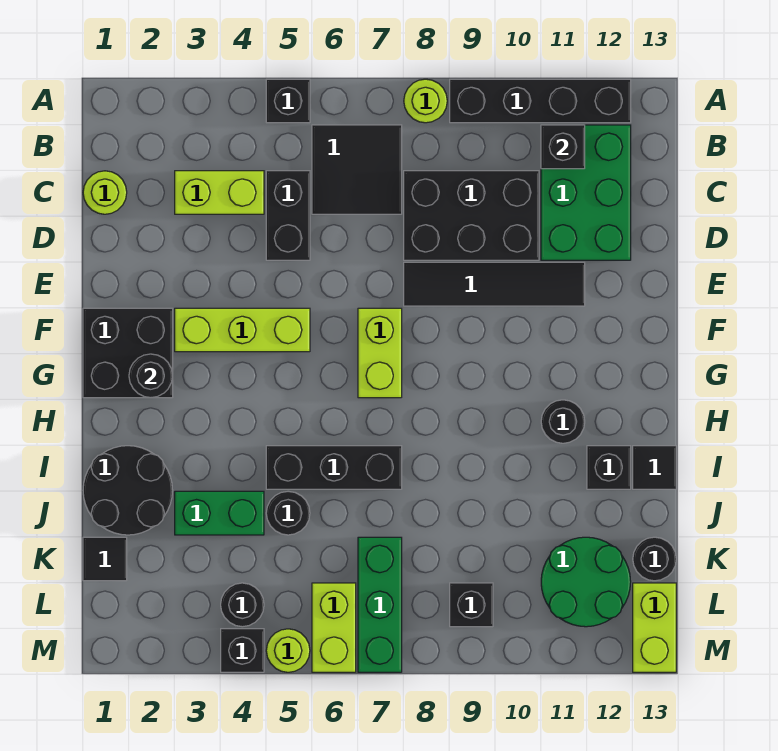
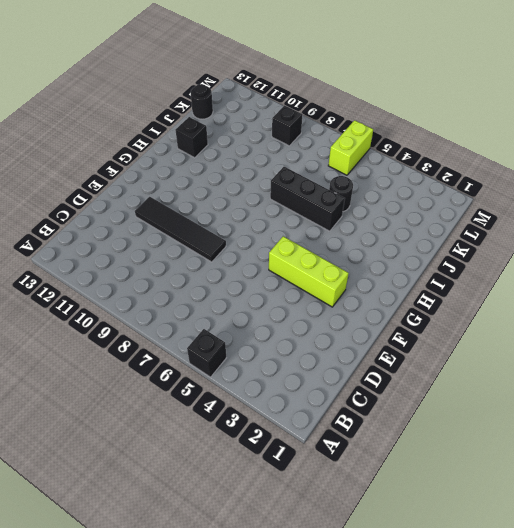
none -> lime round brick A8 level 1
none -> black brick A9:A12 level 1
none -> black tile B6:C7 level 1
none -> green brick B11:D12 level 1

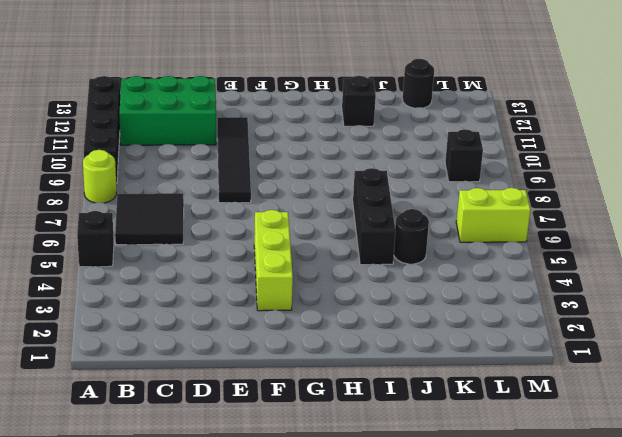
none -> lime round brick C1 level 1
none -> lime brick C3:C4 level 1
none -> black brick C5:D5 level 1
none -> black brick C8:D10 level 1

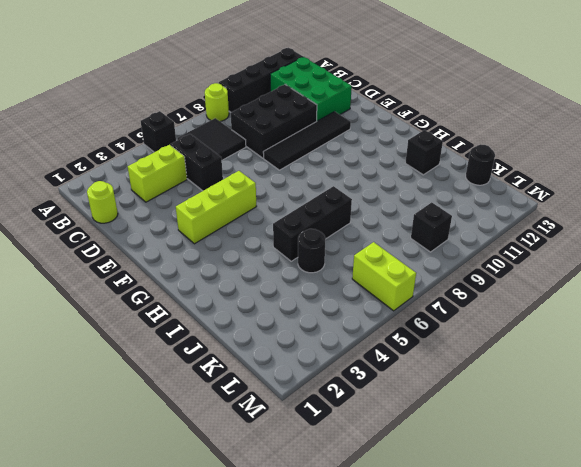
none -> black brick F1:G2 level 1
none -> lime brick F7:G7 level 1
none -> black round brick H11 level 1
none -> black round brick I1:J2 level 1

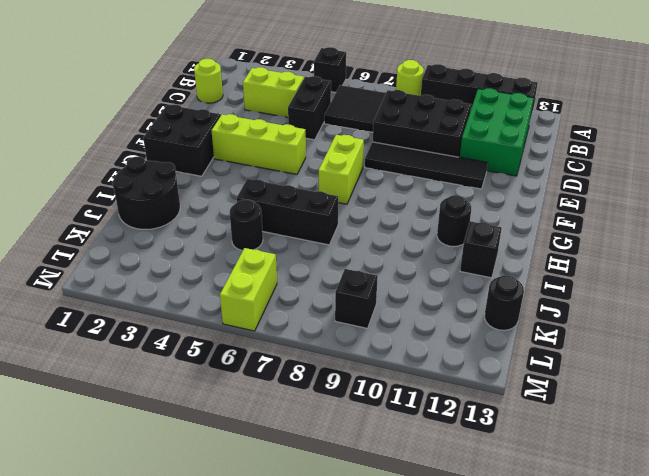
none -> black tile I13 level 1
none -> green brick J3:J4 level 1
none -> black tile K1 level 1
none -> green brick K7:M7 level 1

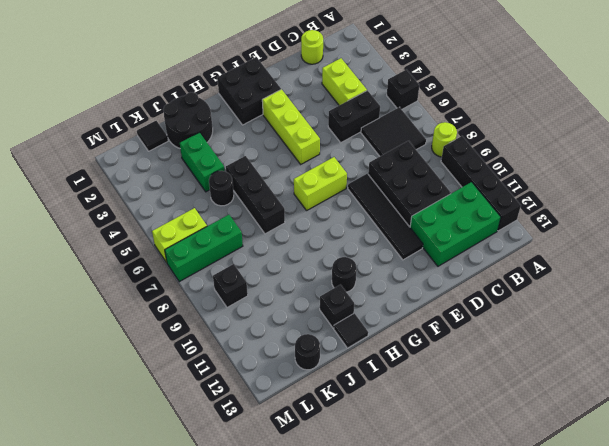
none -> green round brick K11:L12 level 1
none -> black round brick L4 level 1
none -> lime brick L13:M13 level 1
none -> black brick M4 level 1

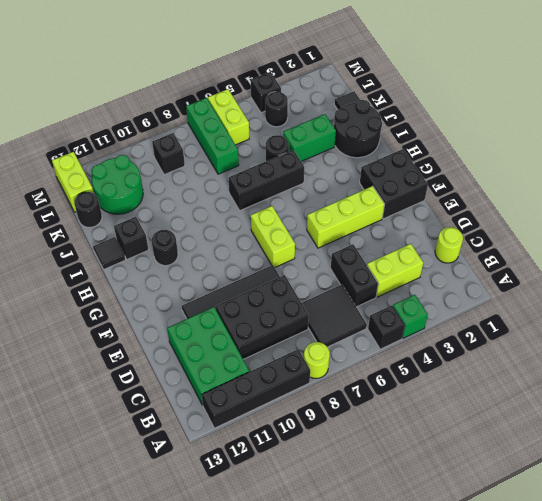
green brick A4 level 1 -> none
none -> lime round brick M5 level 1
none -> black brick B11 level 2
none -> black round brick G2 level 2

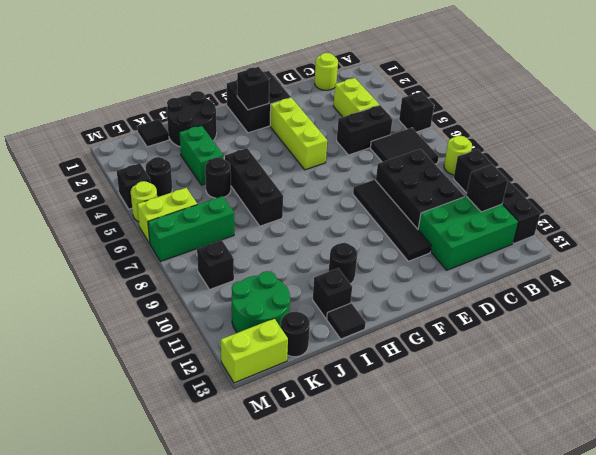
black brick G2 level 2 -> black round brick G2 level 2
none -> lime brick F7:G7 level 1

